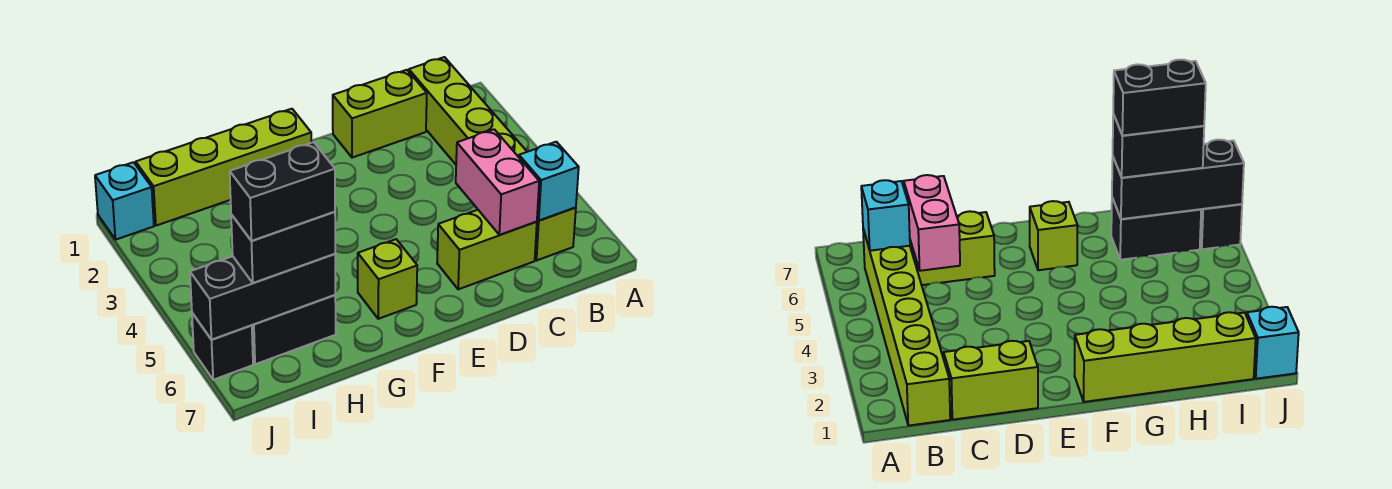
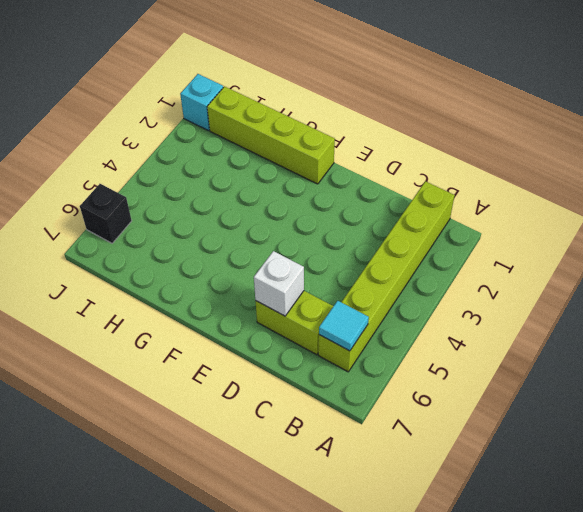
cyan tile B6 level 2 -> cyan brick B6 level 2
white brick D6 level 2 -> none
none -> lime brick C1:D1 level 1
none -> lime brick F6 level 1
none -> black brick H6:I6 level 1

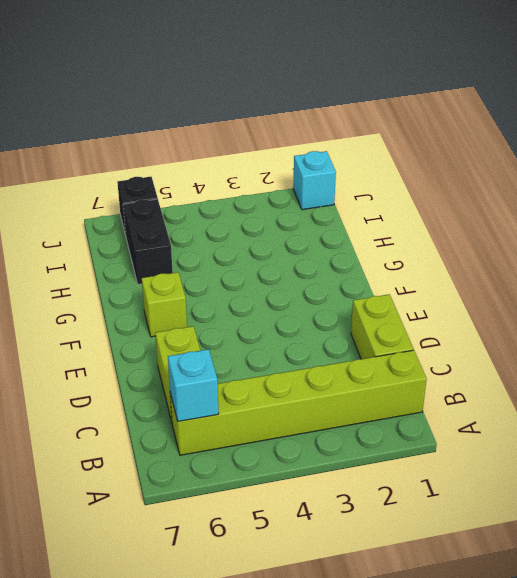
none -> lime brick F1:I1 level 1
none -> pink brick C5:C6 level 2
none -> black brick H6:J6 level 2

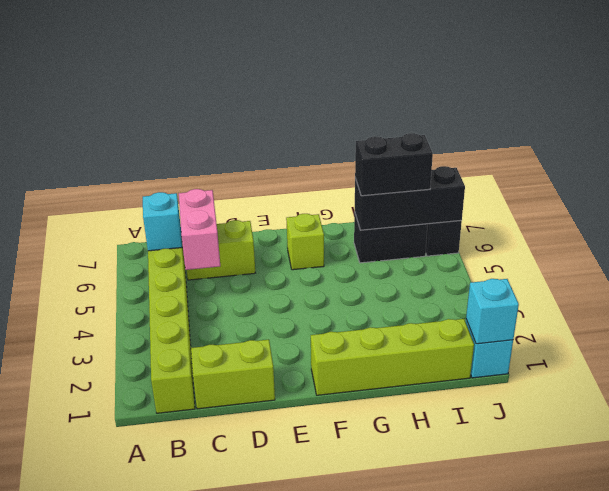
cyan brick J1 level 2 -> none
none -> black brick H6:I6 level 4

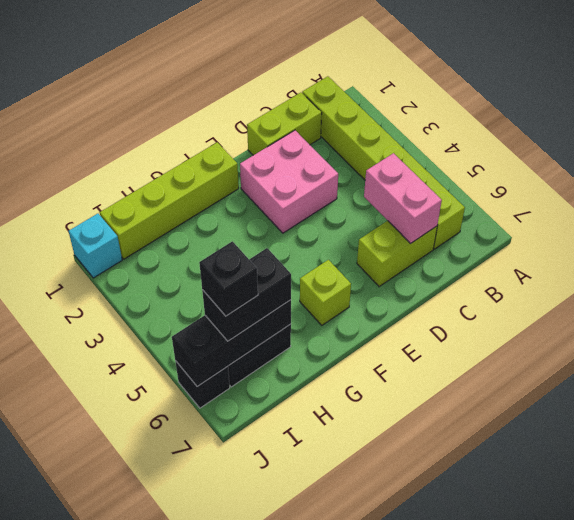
pink brick D2:E3 level 1 -> none
black brick I6 level 4 -> black brick H6:I6 level 4
none -> cyan brick B6 level 2

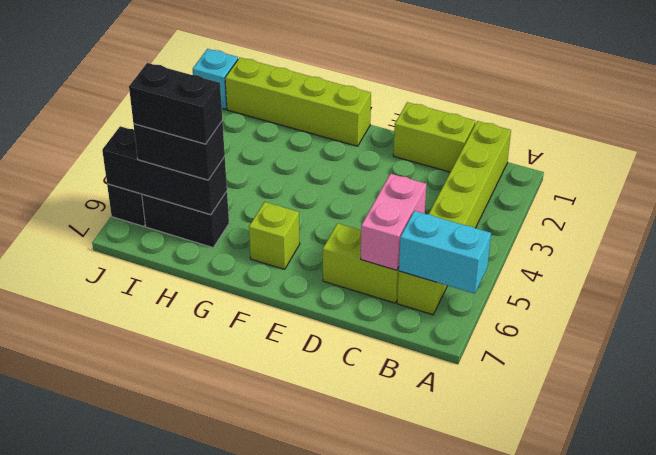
cyan brick A6:B6 level 2 -> cyan brick B6 level 2

